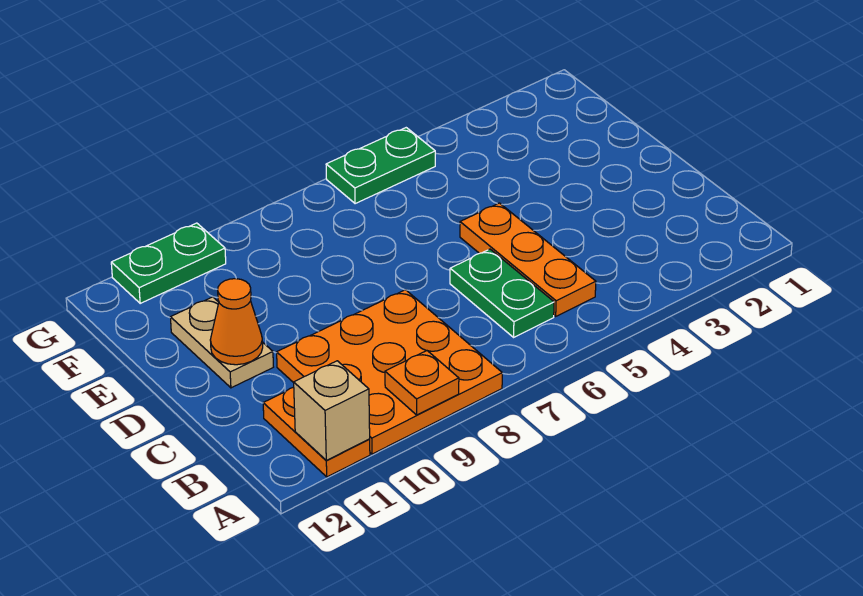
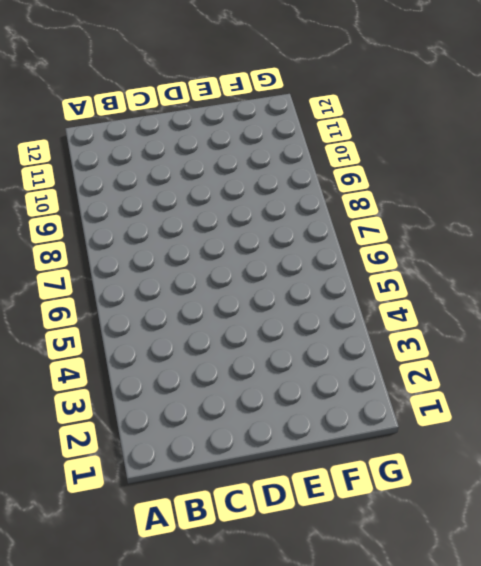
none -> orange plate A8:C10 level 1
none -> orange plate A11:B11 level 1

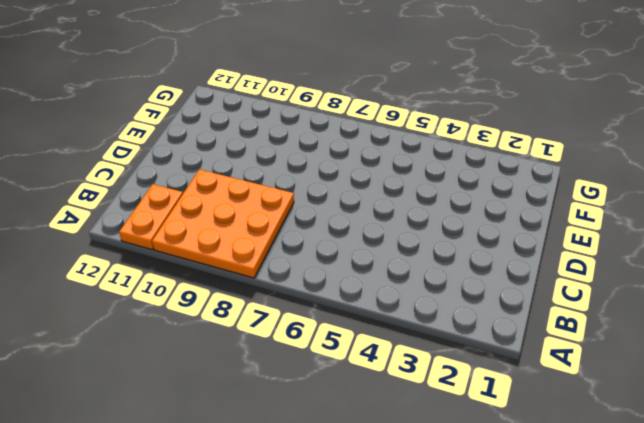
none -> orange plate B5:D5 level 1
none -> green plate B6:C6 level 1

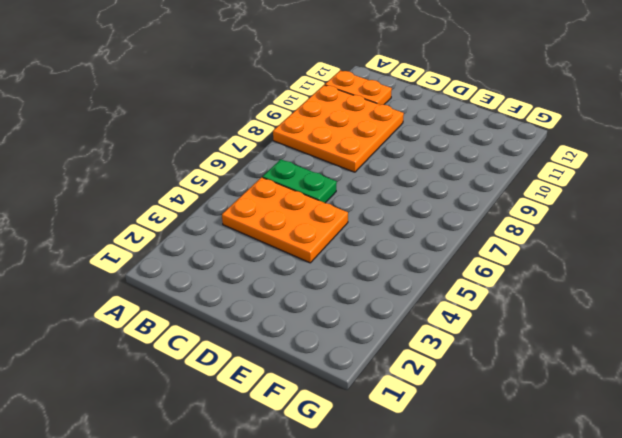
orange plate B4:D5 level 1 -> orange plate B5:D5 level 1
none -> tan plate D11:E11 level 1
none -> green plate G5:G6 level 1

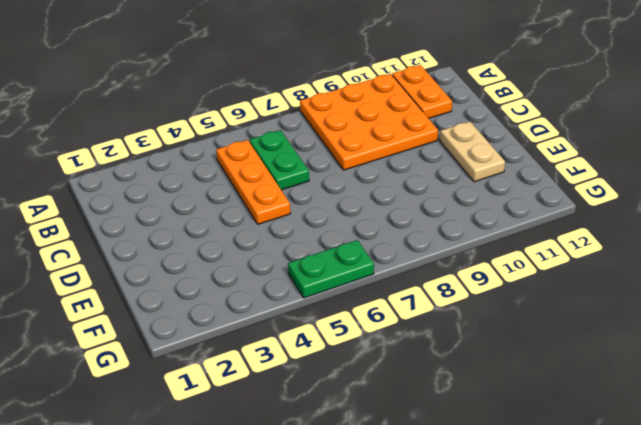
none -> green plate G10:G11 level 1
none -> orange plate A9 level 2

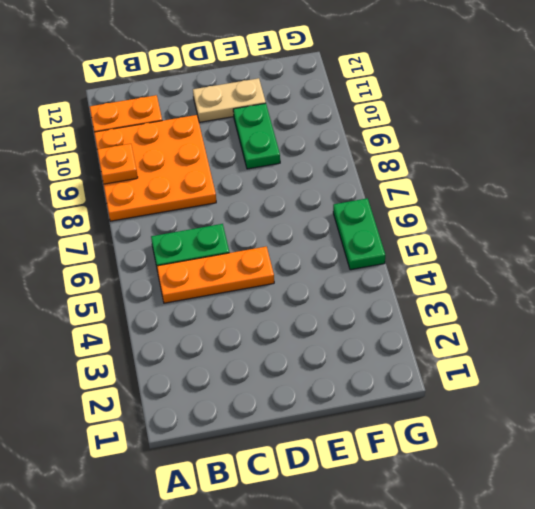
green plate E9:E10 level 1 -> green plate G10:G11 level 1
none -> tan brick A11 level 2
none -> orange cone D11 level 2

